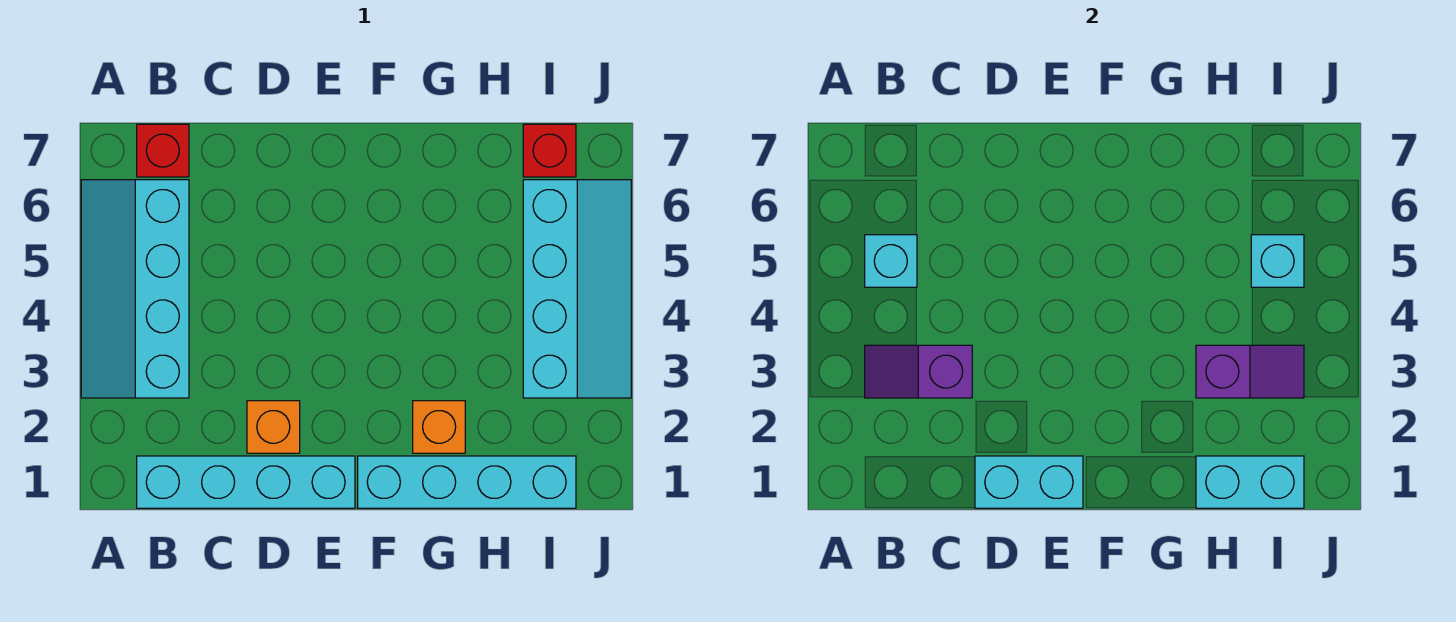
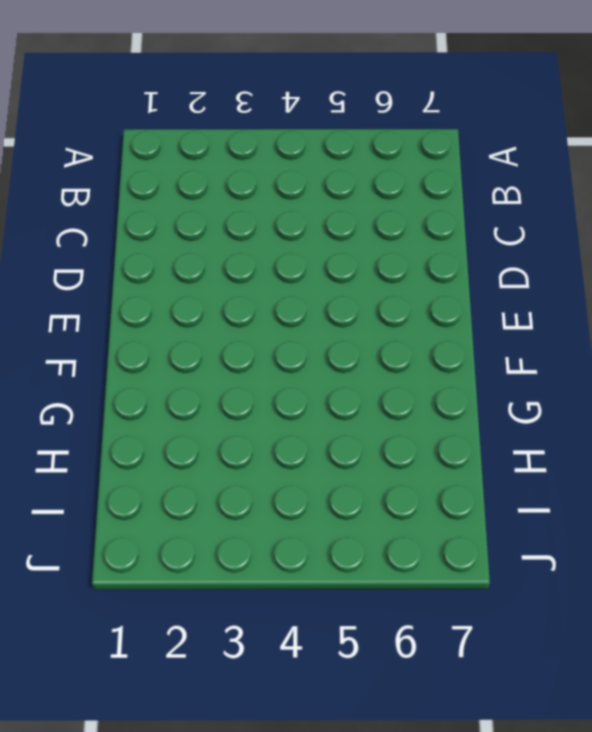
none -> cyan slope A3:B6 level 1 top B
none -> cyan brick B1:E1 level 1
none -> red brick B7 level 1

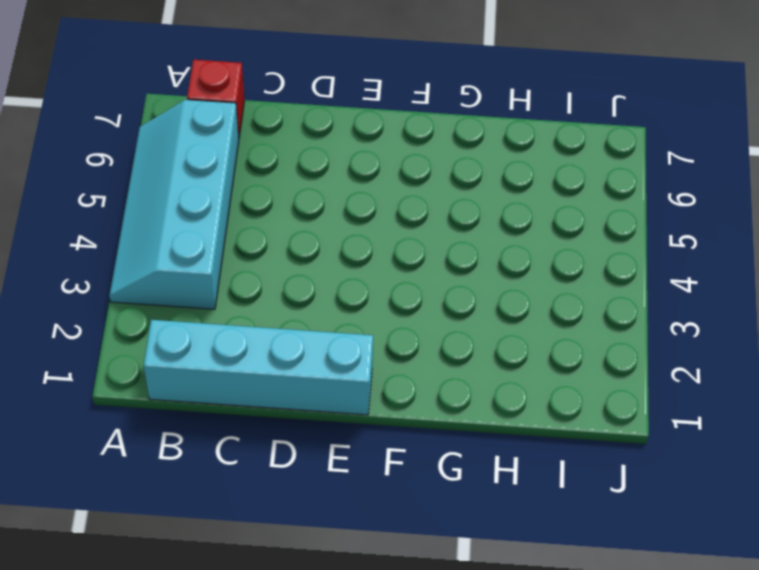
none -> orange brick D2 level 1
none -> cyan brick F1:I1 level 1
none -> orange brick G2 level 1

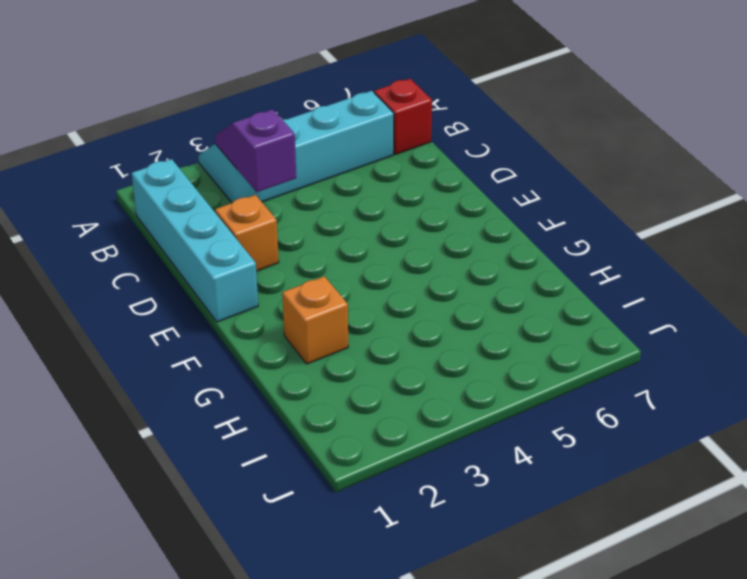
none -> cyan brick F1:I1 level 1
none -> cyan slope I3:J6 level 1 top I
none -> red brick I7 level 1

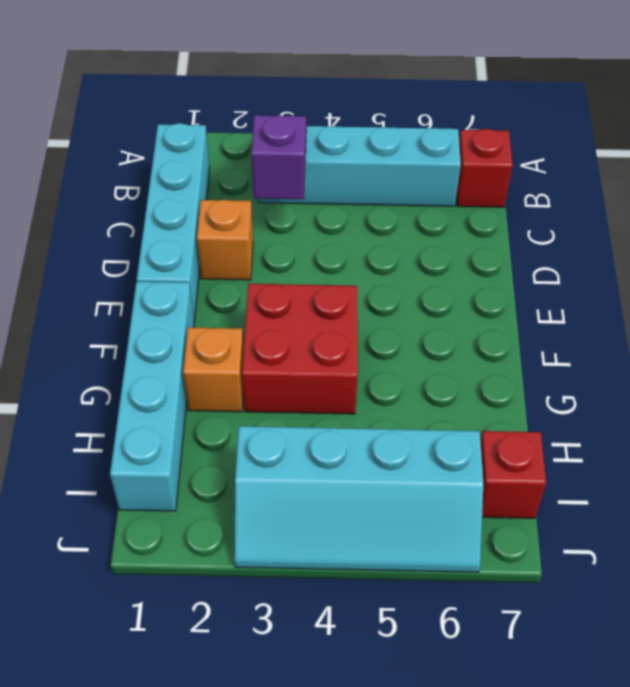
red brick F3:G4 level 1 -> none
none -> cyan brick B5 level 2
none -> cyan brick D1:E1 level 2
none -> cyan brick H1:I1 level 2

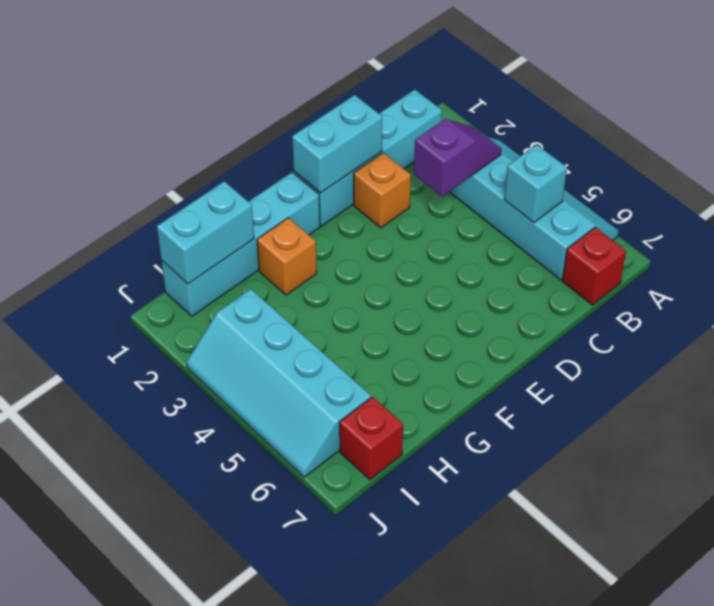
none -> purple slope H3:I3 level 2 top H
none -> cyan brick I5 level 2

